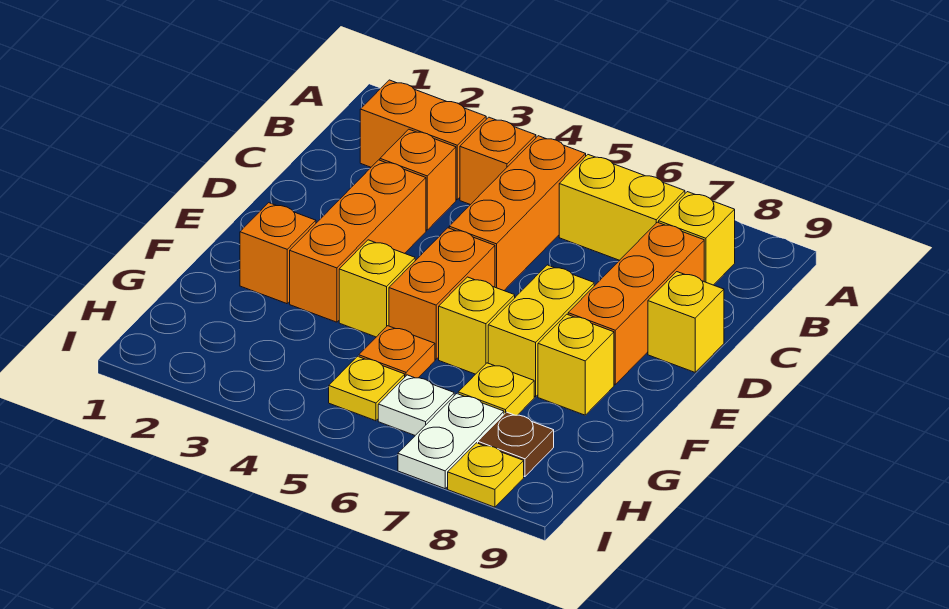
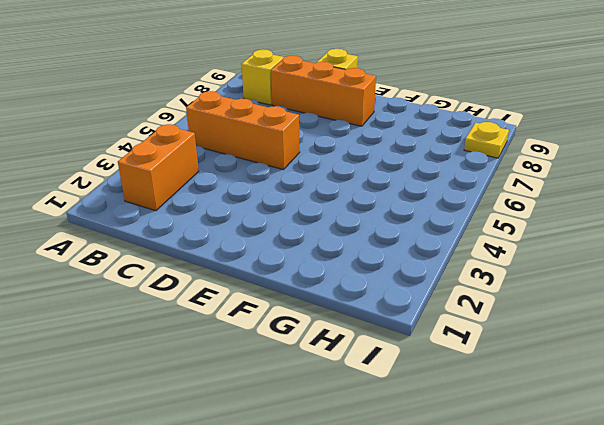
none -> orange brick B4 level 1
none -> yellow brick B6:B7 level 1
none -> orange brick C3 level 1

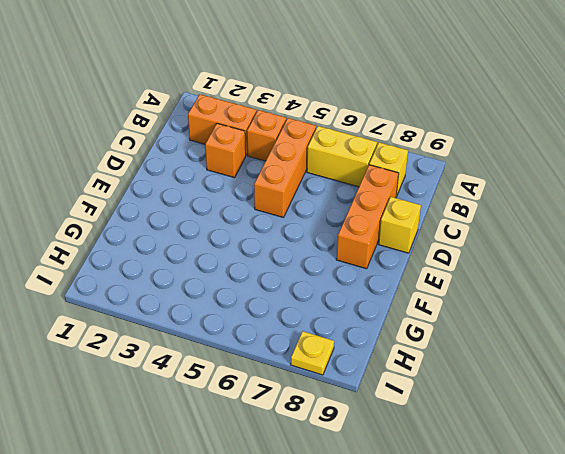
none -> orange brick D3:F3 level 1
none -> orange brick E5:F5 level 1
none -> yellow brick E7:F7 level 1

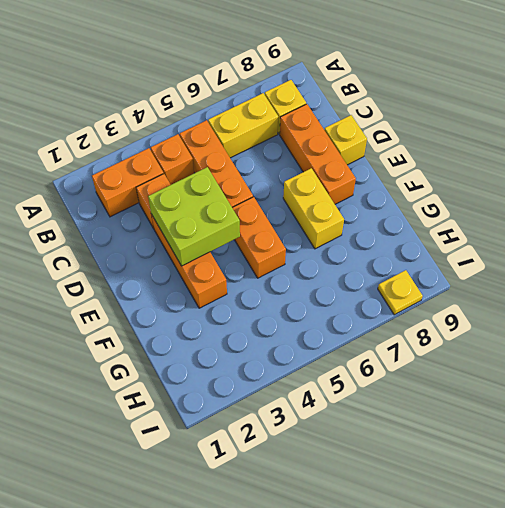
lime brick D3:E4 level 2 -> none
none -> orange brick F2 level 1
none -> yellow brick F4 level 1
none -> yellow brick F6 level 1

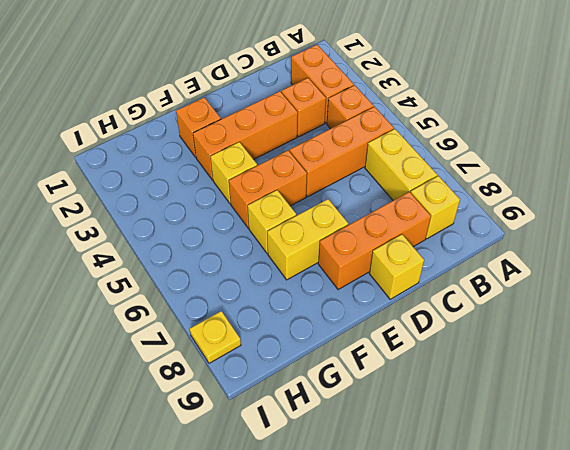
none -> yellow brick F8 level 1
none -> orange plate G5 level 1
none -> yellow plate G7 level 1

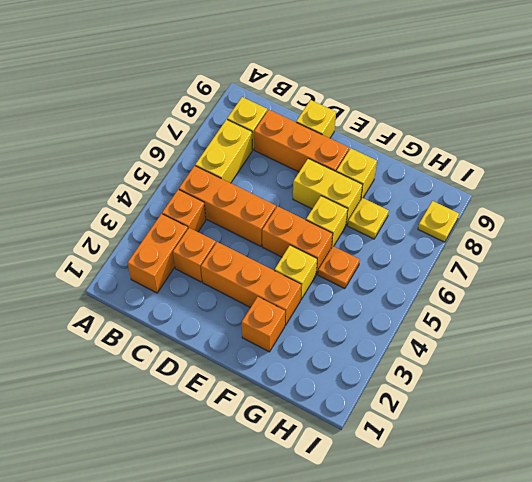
none -> yellow plate H5 level 1
none -> white plate H6 level 1
none -> white plate H7:I7 level 1

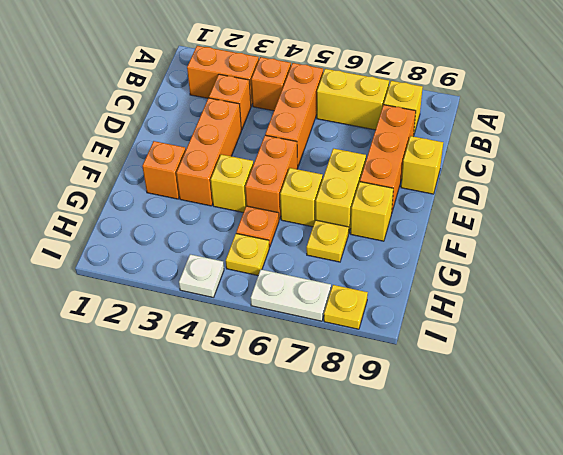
white plate I4 level 1 -> white plate H6 level 1
white plate I6:I7 level 1 -> white plate H7:I7 level 1
none -> brown plate H8 level 1

